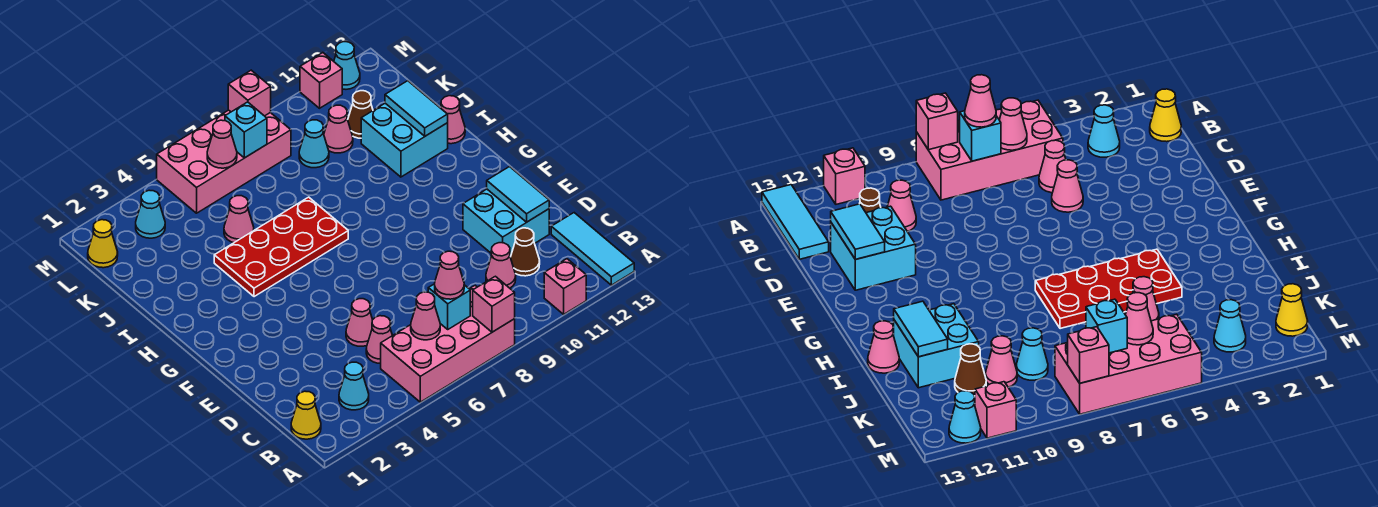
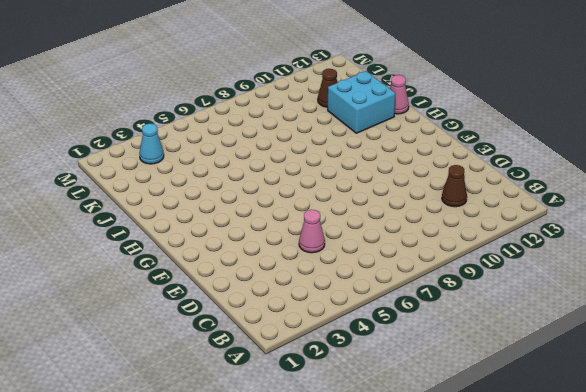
none -> pink brick A5:B8 level 1
none -> pink brick A11 level 1
none -> cyan tile A13:C13 level 1
none -> yellow cone B1 level 1

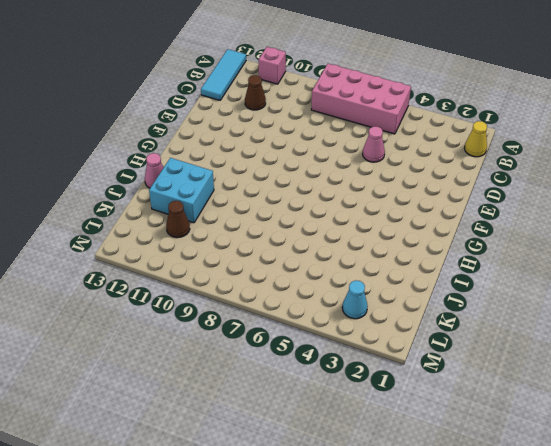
none -> cyan cone B3 level 1
none -> pink cone C5 level 1
none -> pink cone C10 level 1
none -> cyan brick D11:E12 level 1

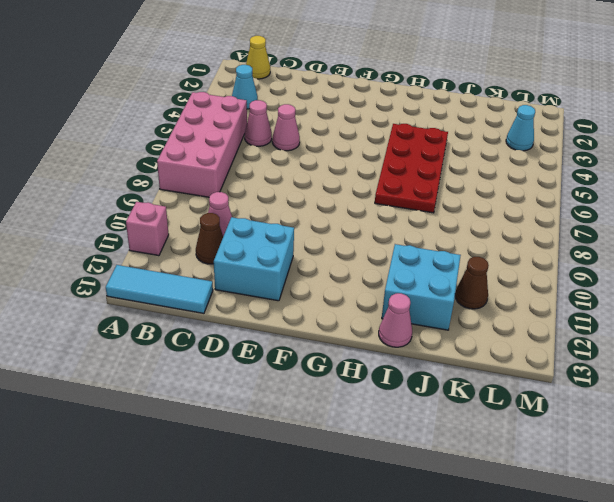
none -> pink cone J5 level 1
none -> cyan cone K9 level 1
none -> pink cone K10 level 1
none -> yellow cone L1 level 1

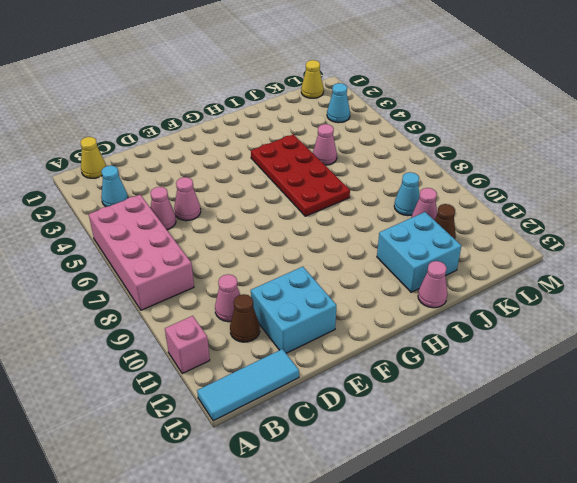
none -> pink brick L5:M8 level 1
none -> pink brick M11 level 1
none -> cyan cone M12 level 1
none -> pink brick A8 level 2

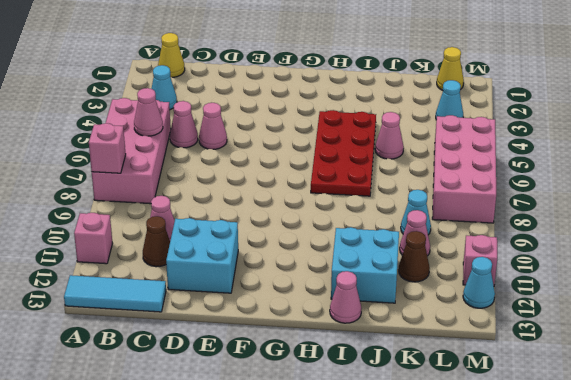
none -> cyan brick B7 level 2
none -> cyan tile D12:E12 level 2
none -> cyan tile I12:J12 level 2
none -> pink cone L6 level 2

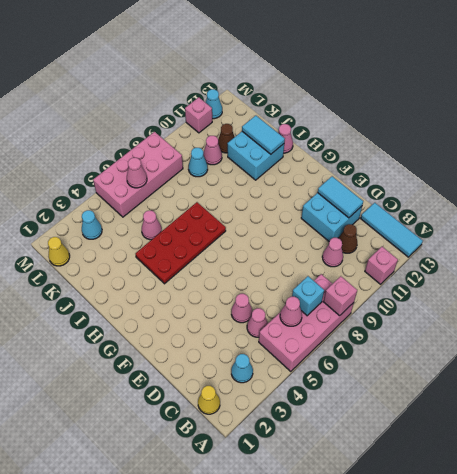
none -> cyan brick L7 level 2
none -> pink brick M8 level 2
none -> pink cone B7 level 3

